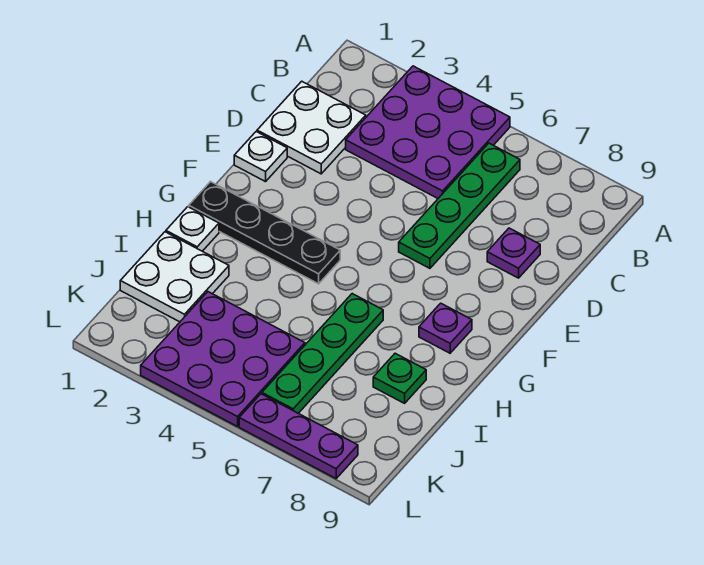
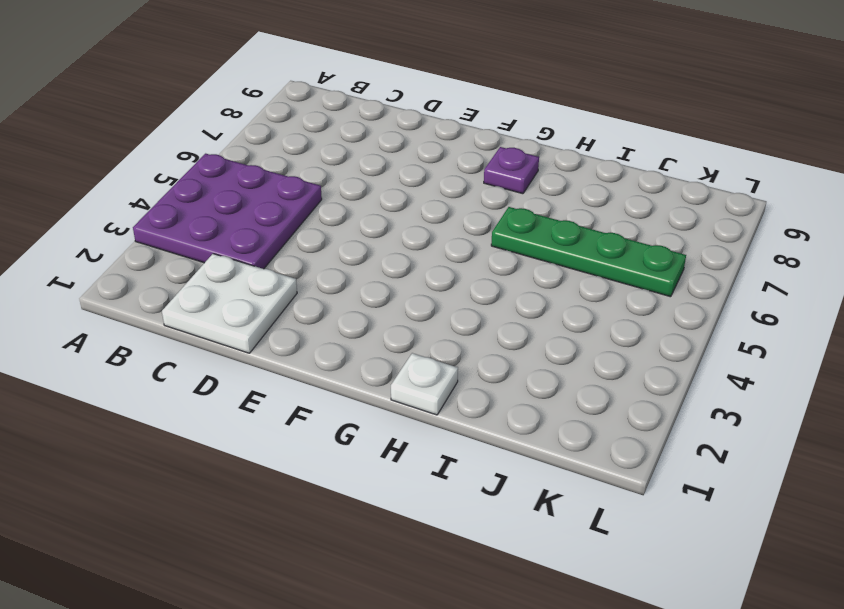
none -> green plate B6:E6 level 1
none -> purple plate D8 level 1
none -> white plate E1 level 1

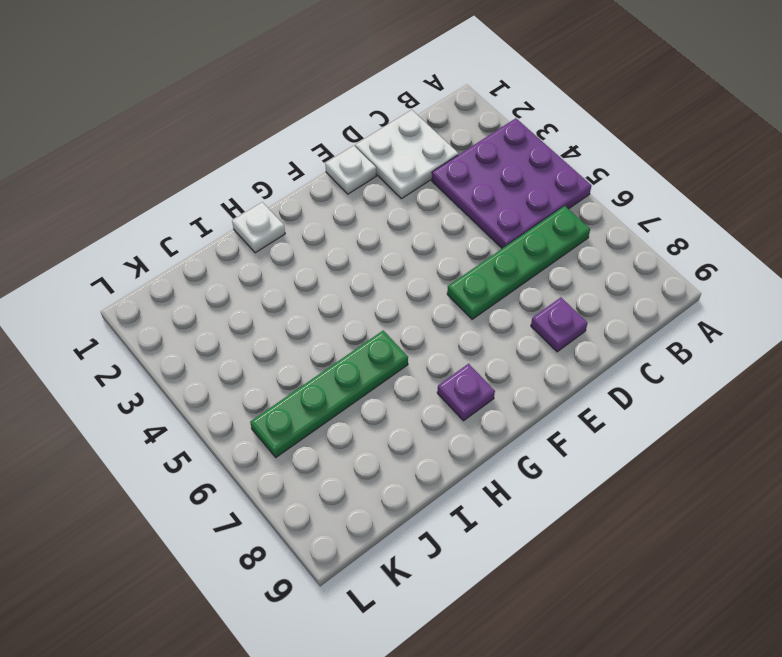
none -> black plate G1:G4 level 1
none -> white plate I1:J2 level 1
none -> green plate I8 level 1

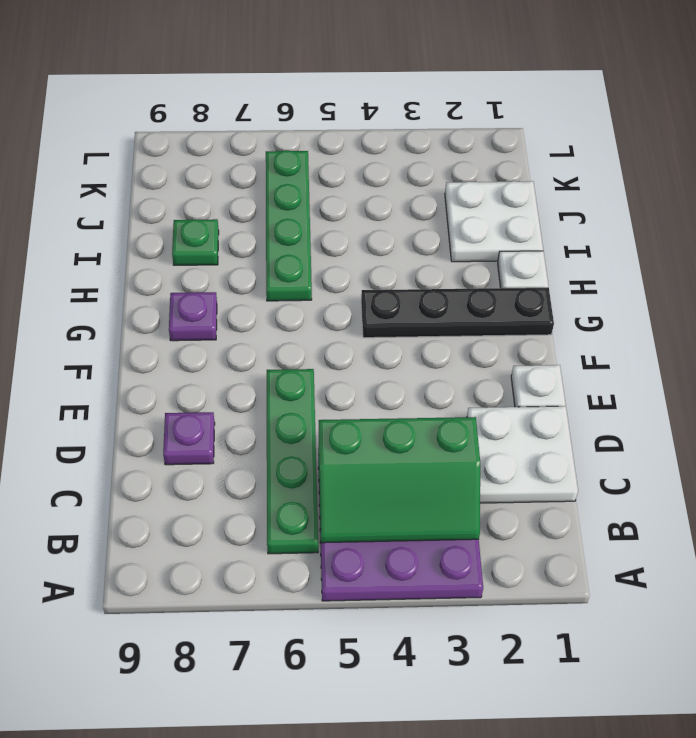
green slope B3:C5 level 2 top C -> none
none -> purple plate J3:L5 level 1
none -> purple plate L6:L8 level 1

